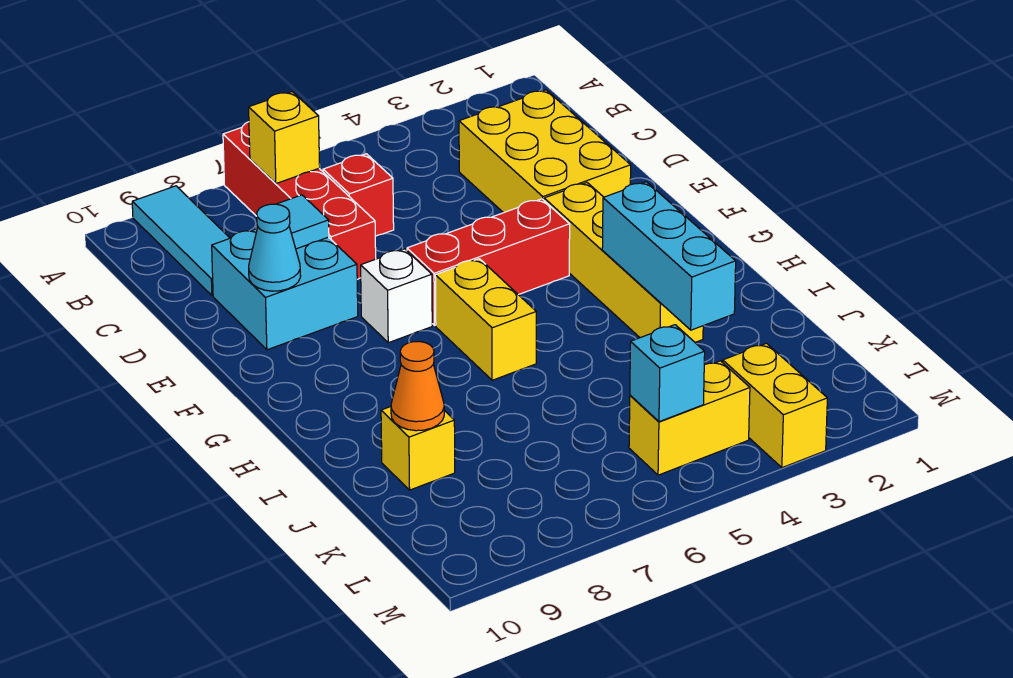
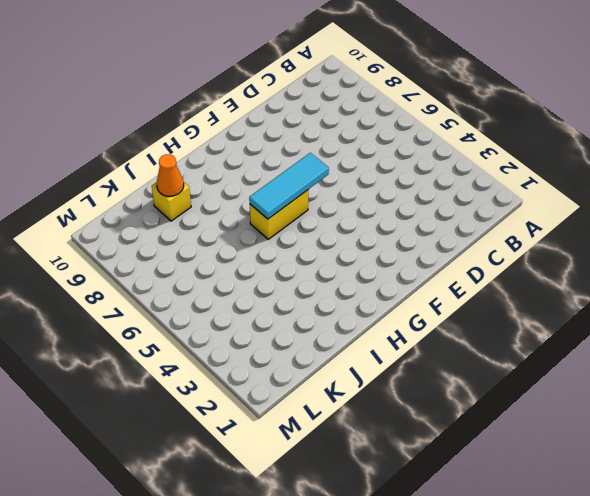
cyan tile F6:H6 level 2 -> cyan tile A9:C9 level 1
none -> red brick A7:D7 level 1
none -> yellow brick C2:E3 level 1
none -> red brick C6 level 1

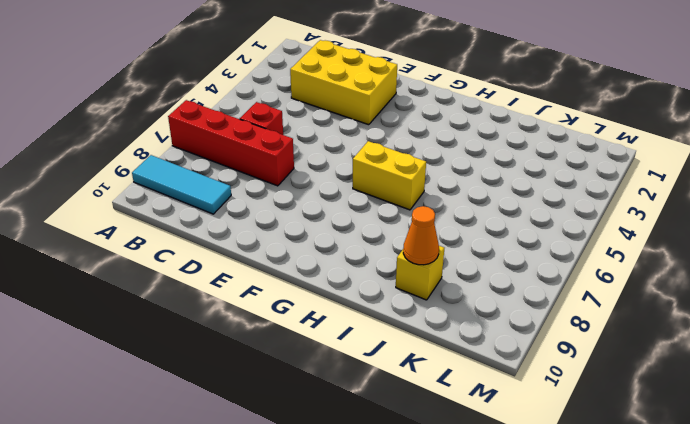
none -> cyan brick D8:E9 level 1
none -> yellow brick F3:I3 level 1
none -> red brick F4:F6 level 1

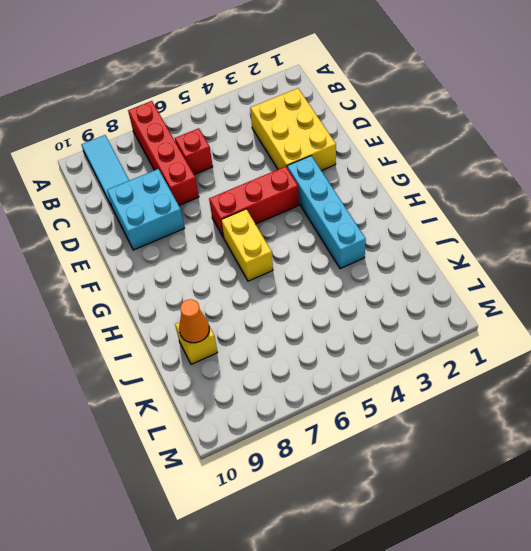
cyan brick F3:I3 level 1 -> yellow brick F3:I3 level 1
none -> white brick F7 level 1
none -> yellow brick L3:M3 level 1
none -> yellow brick L4:L5 level 1

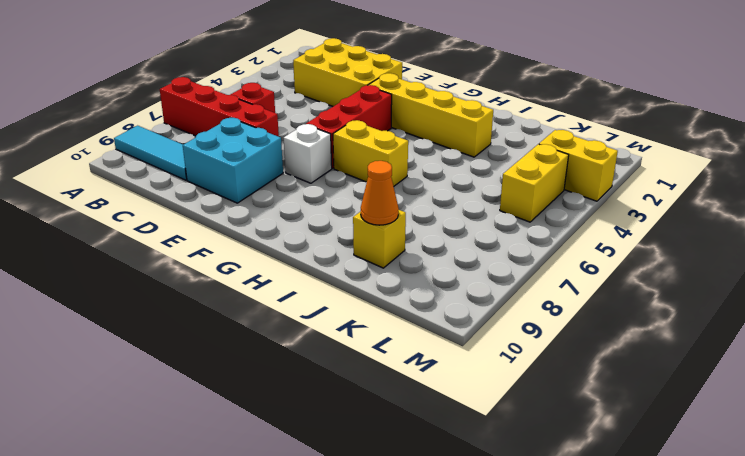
none -> yellow brick B7 level 2
none -> cyan tile D8 level 2
none -> cyan cone E9 level 2

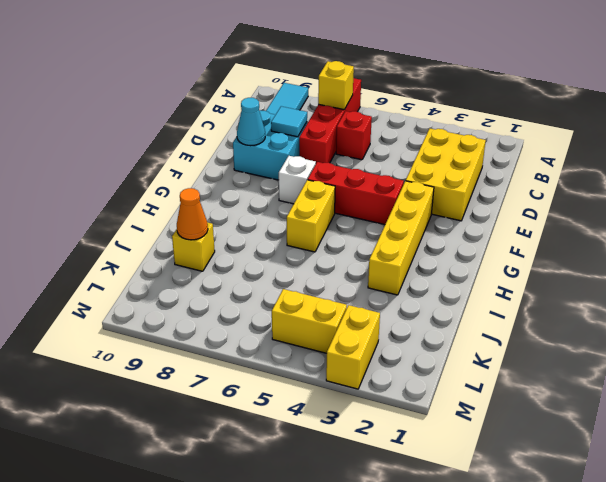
none -> cyan brick H3:J3 level 2
none -> cyan brick L5 level 2

